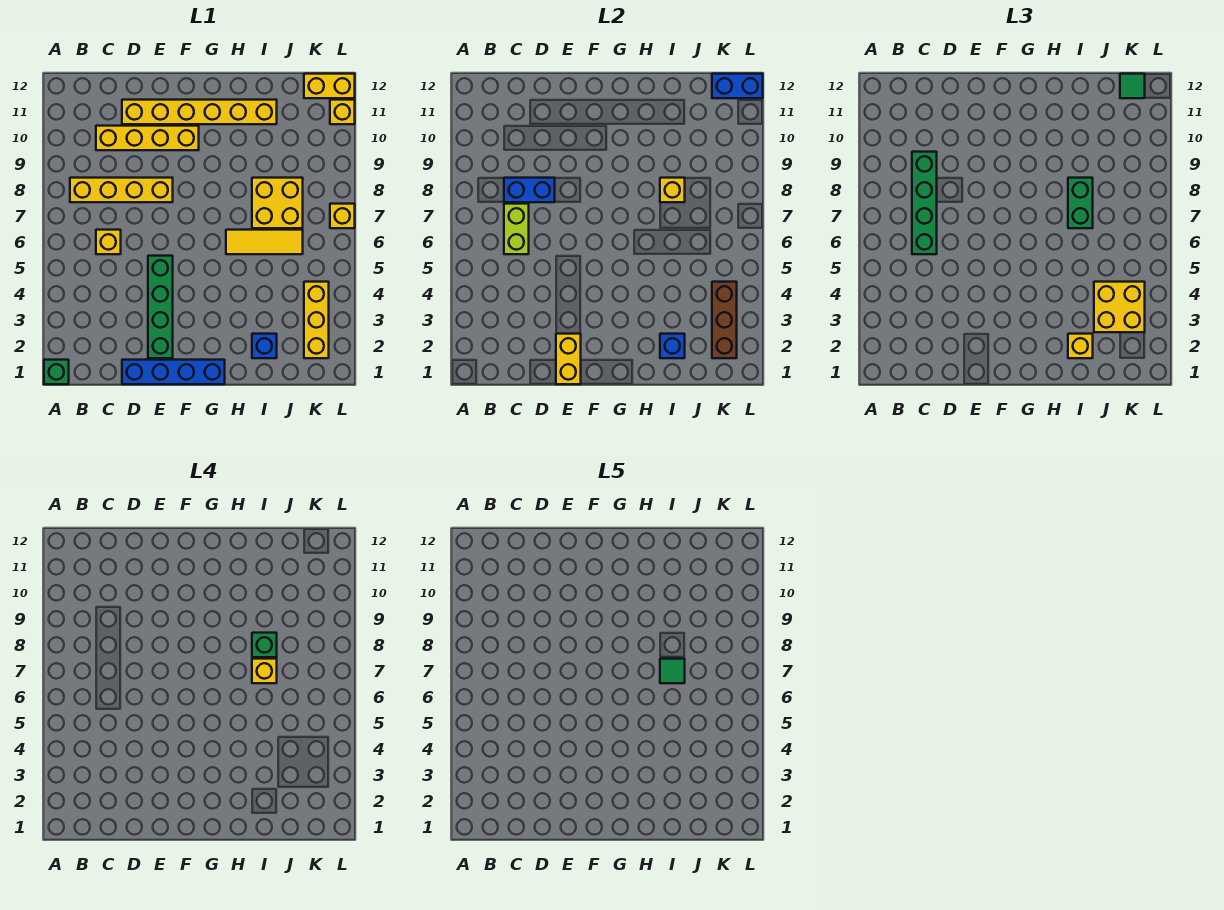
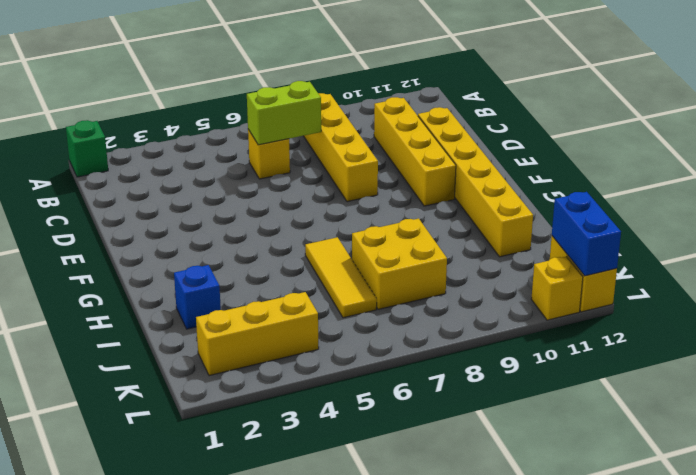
none -> blue brick D1:G1 level 1
none -> green brick E2:E5 level 1
none -> yellow brick L7 level 1

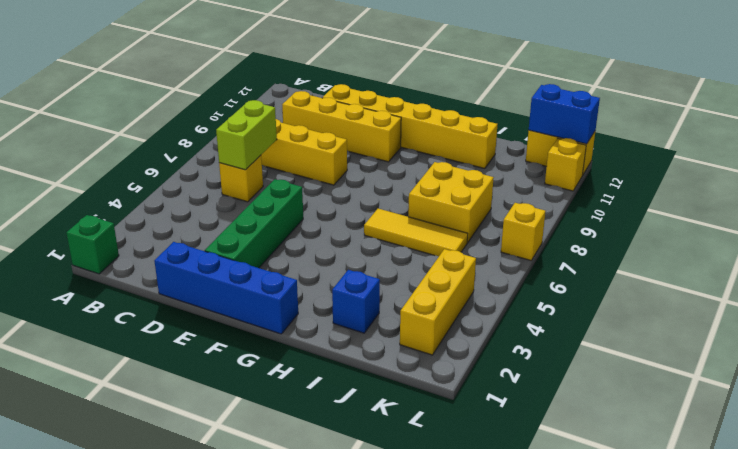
none -> blue brick C8:D8 level 2
none -> yellow brick E1:E2 level 2
none -> blue brick I2 level 2

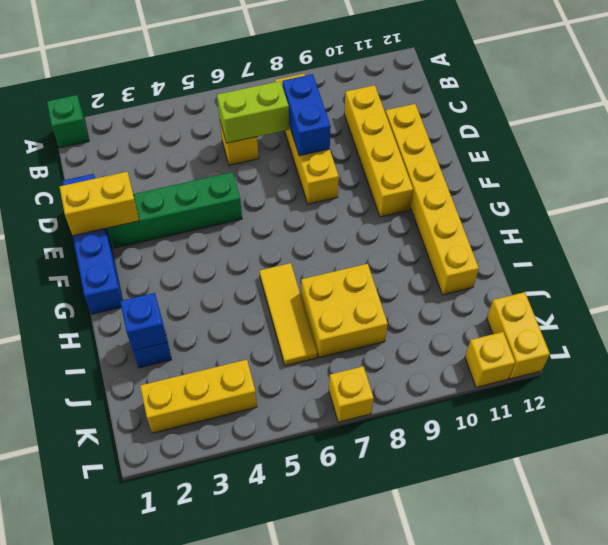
none -> yellow brick I8 level 2
none -> brown brick K2:K4 level 2
none -> blue brick K12:L12 level 2

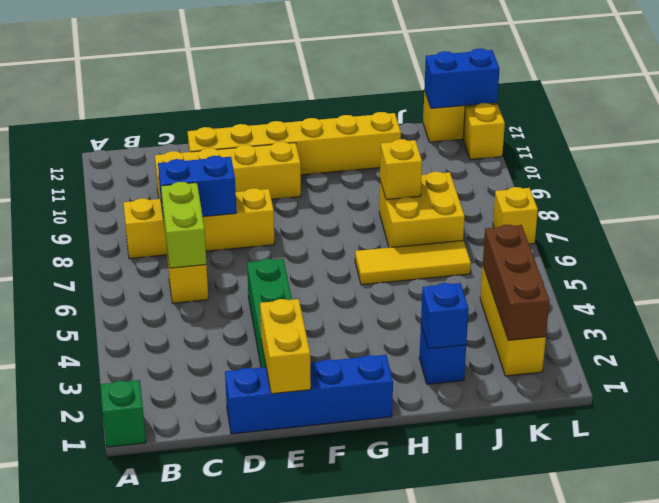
none -> green brick C6:C9 level 3
none -> yellow brick I2 level 3
none -> green brick I7:I8 level 3

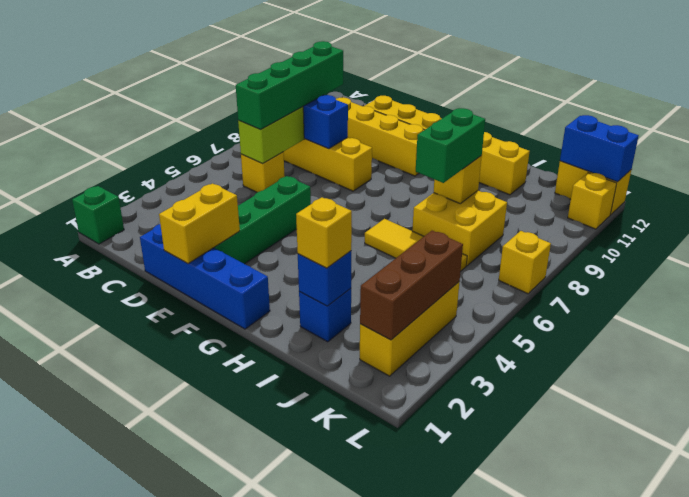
none -> yellow brick J3:K4 level 3
none -> green tile K12 level 3
none -> yellow brick I7 level 4

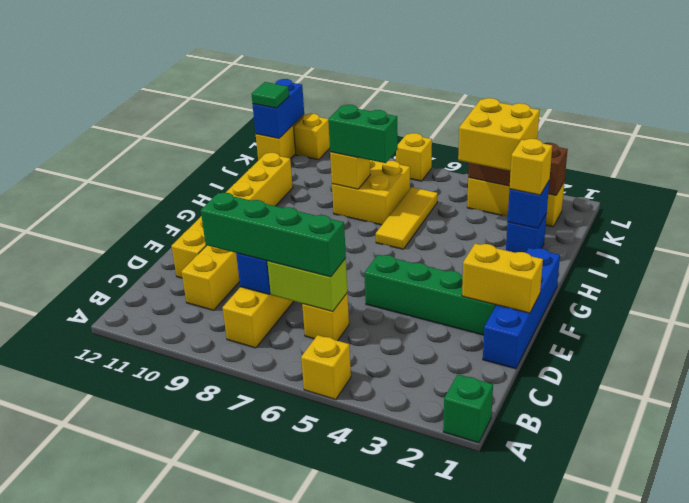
yellow brick A5 level 1 -> yellow brick I7 level 4
none -> green brick I8 level 4
none -> green tile I7 level 5

